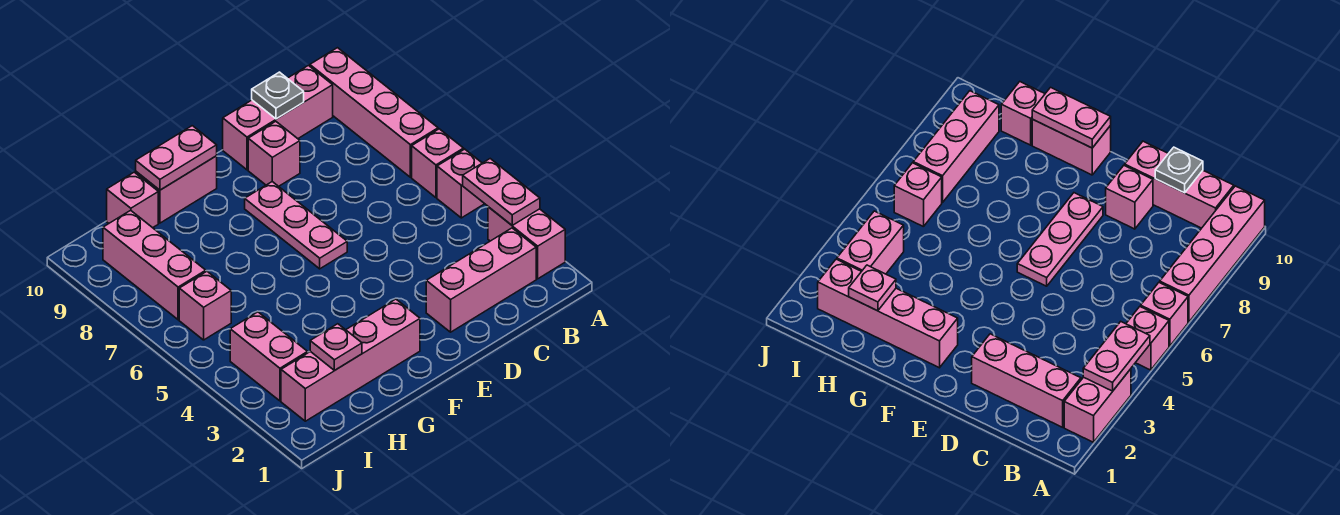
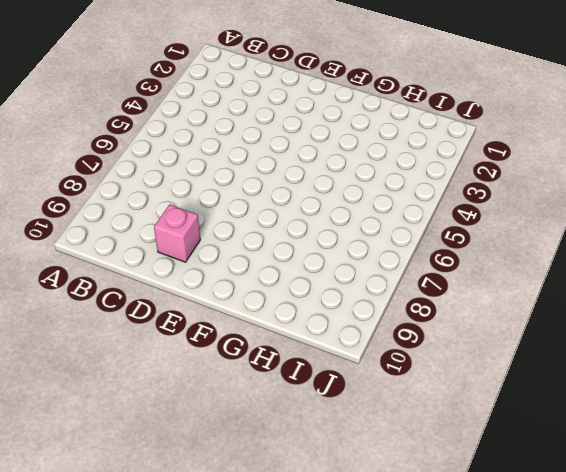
none -> pink brick A2:A3 level 1
none -> pink brick A5 level 1
none -> pink brick A6 level 1

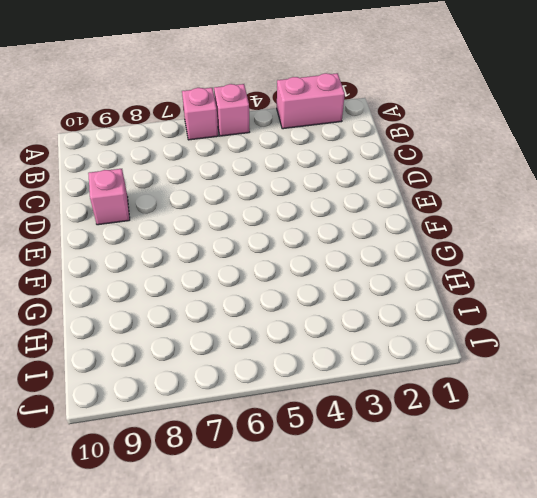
none -> pink brick A7:A10 level 1
none -> pink brick B2:D2 level 1
none -> pink brick B10:D10 level 1

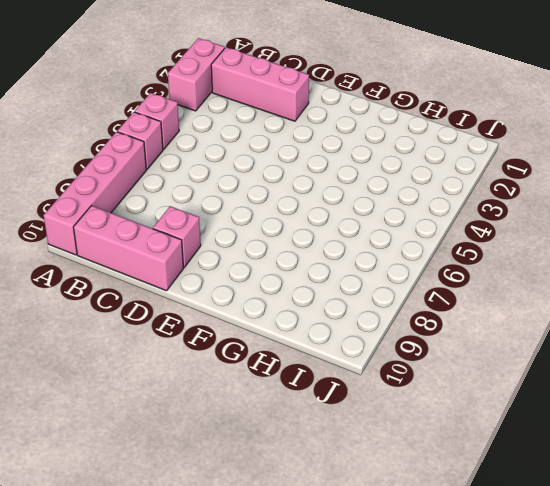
none -> pink plate E6:E8 level 1
none -> pink brick F2:I2 level 1
none -> pink brick F10:G10 level 1

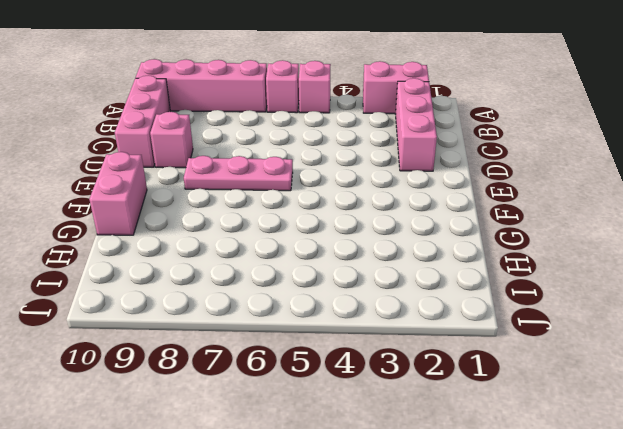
none -> pink brick F2:I2 level 1
none -> pink brick H10 level 1
none -> pink brick I3:I4 level 1

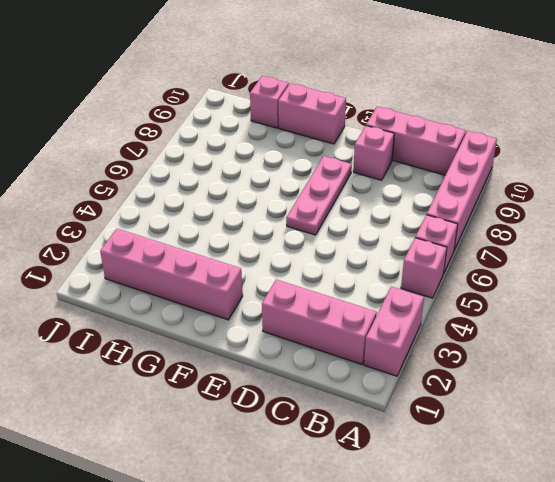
none -> pink brick I3:I4 level 1
none -> pink brick I6 level 1
none -> pink brick I7:I9 level 1

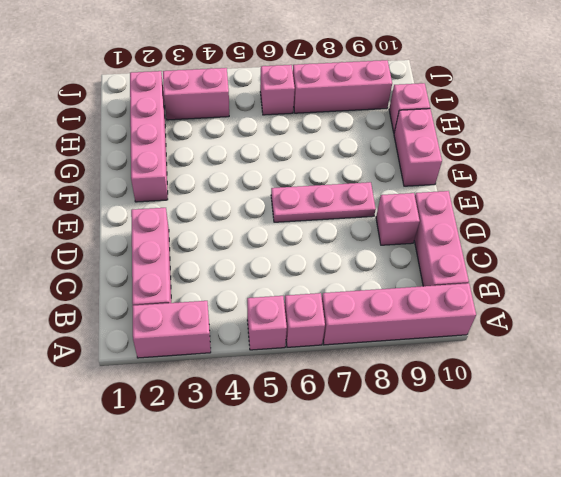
none -> pink plate A3:A4 level 2
none -> grey plate C10 level 2
none -> pink plate F10:G10 level 2

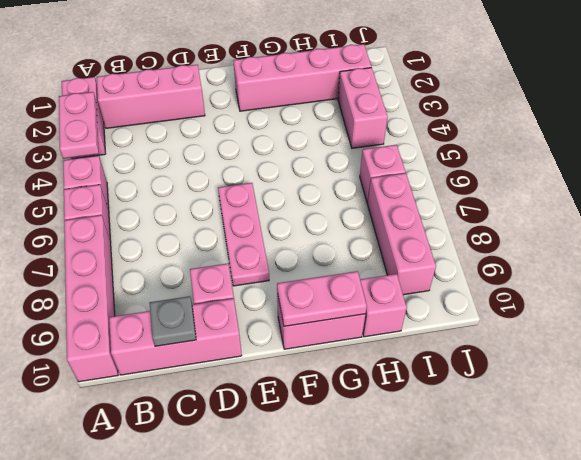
none -> pink plate H2 level 2

